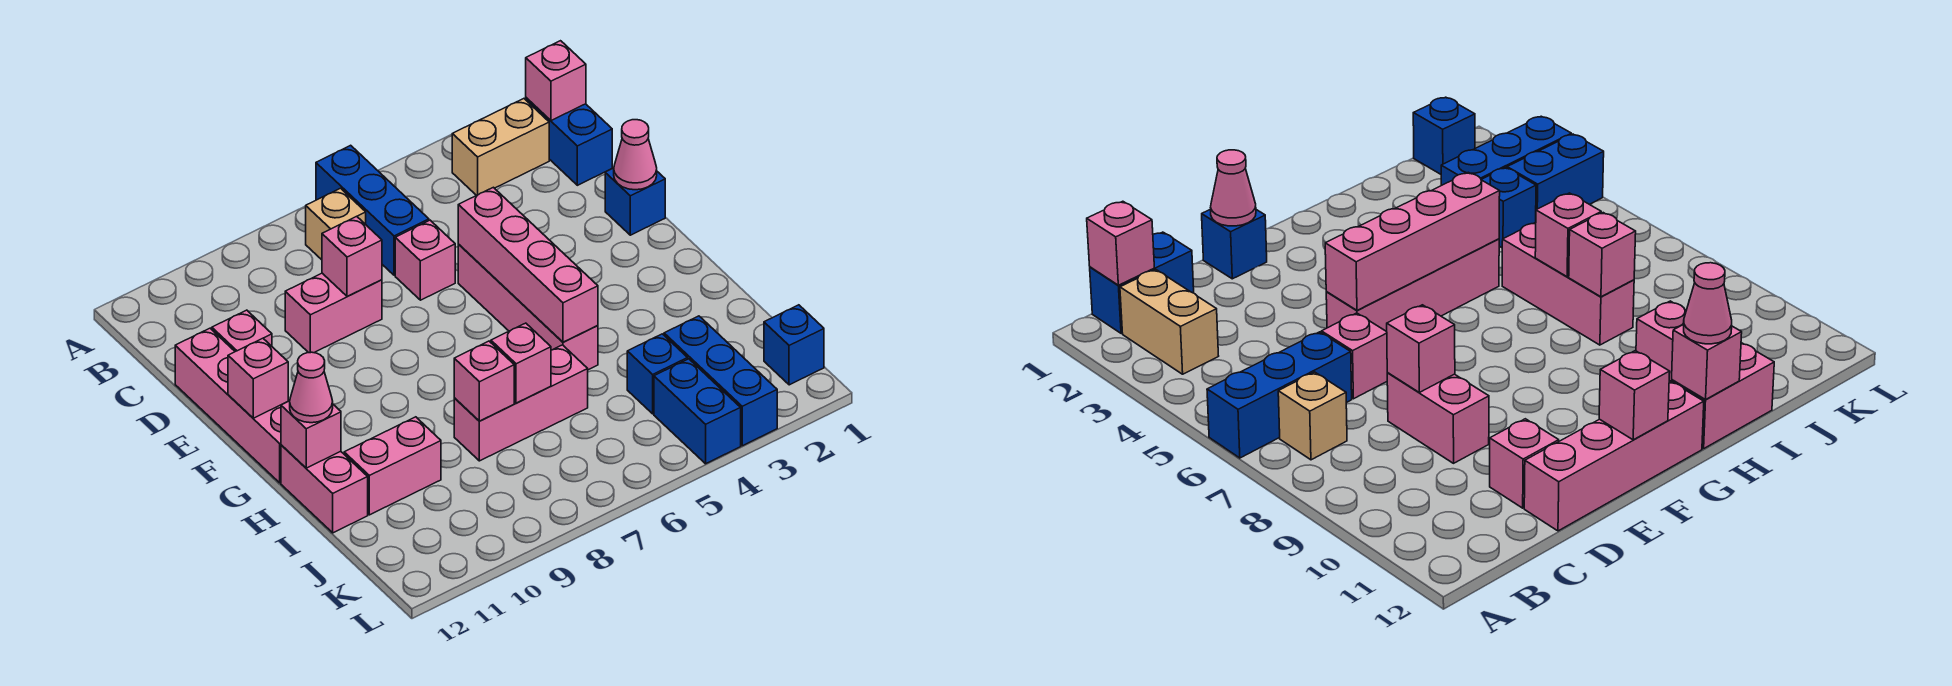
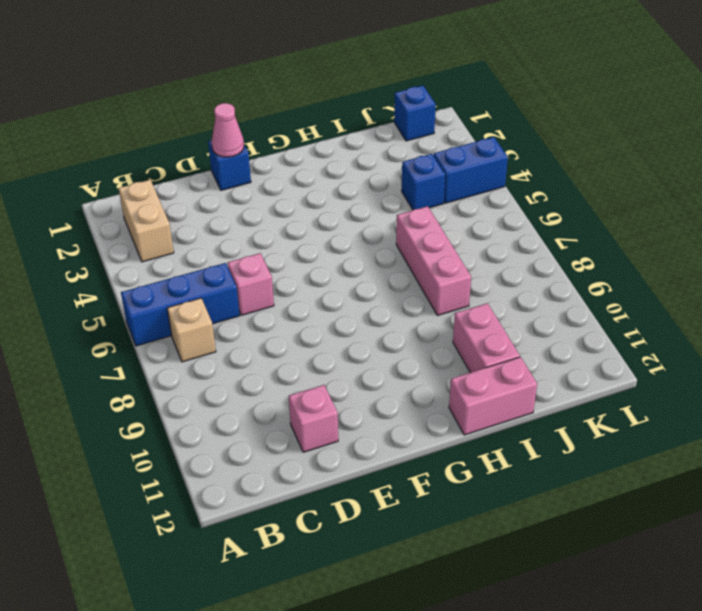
none -> blue brick B1:C1 level 1
none -> pink brick D8:D9 level 1
none -> pink brick D12:G12 level 1

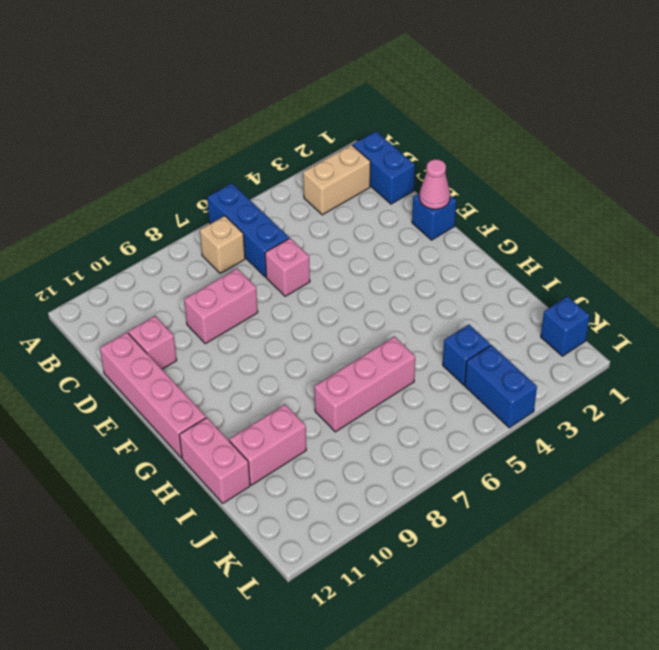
none -> pink brick E5:H5 level 1
none -> blue brick J3:L3 level 1
none -> pink brick B1 level 2

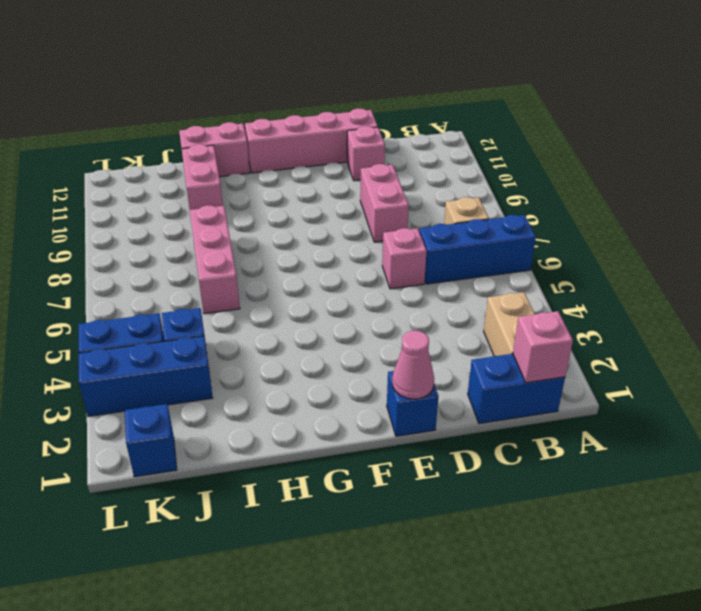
none -> pink brick E5:H5 level 1
none -> pink brick D8 level 2
none -> pink brick E5:H5 level 2

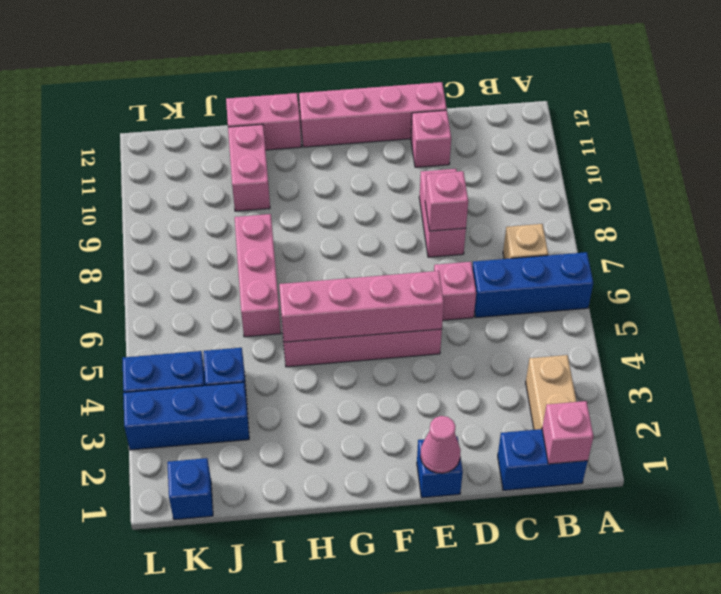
none -> pink brick F12 level 2
none -> pink brick H12 level 2
none -> pink brick I7 level 2

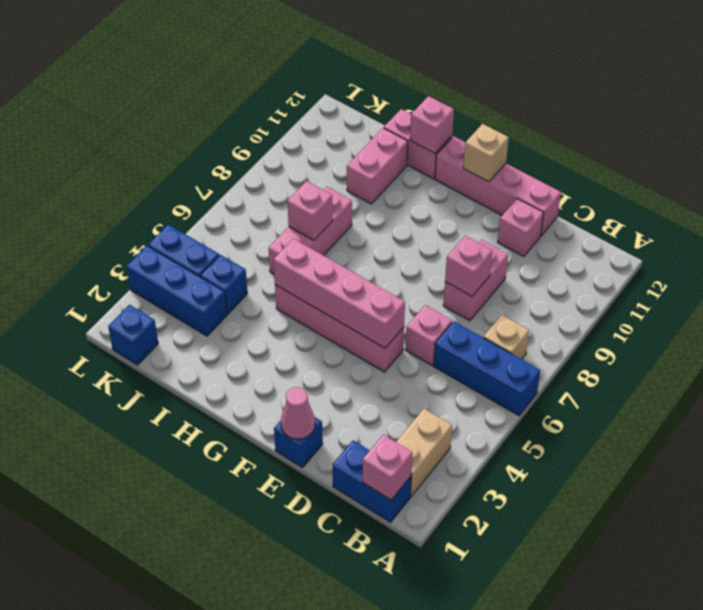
tan brick F12 level 2 -> pink brick F12 level 2
none -> pink brick I8 level 2
none -> pink cone H12 level 3

